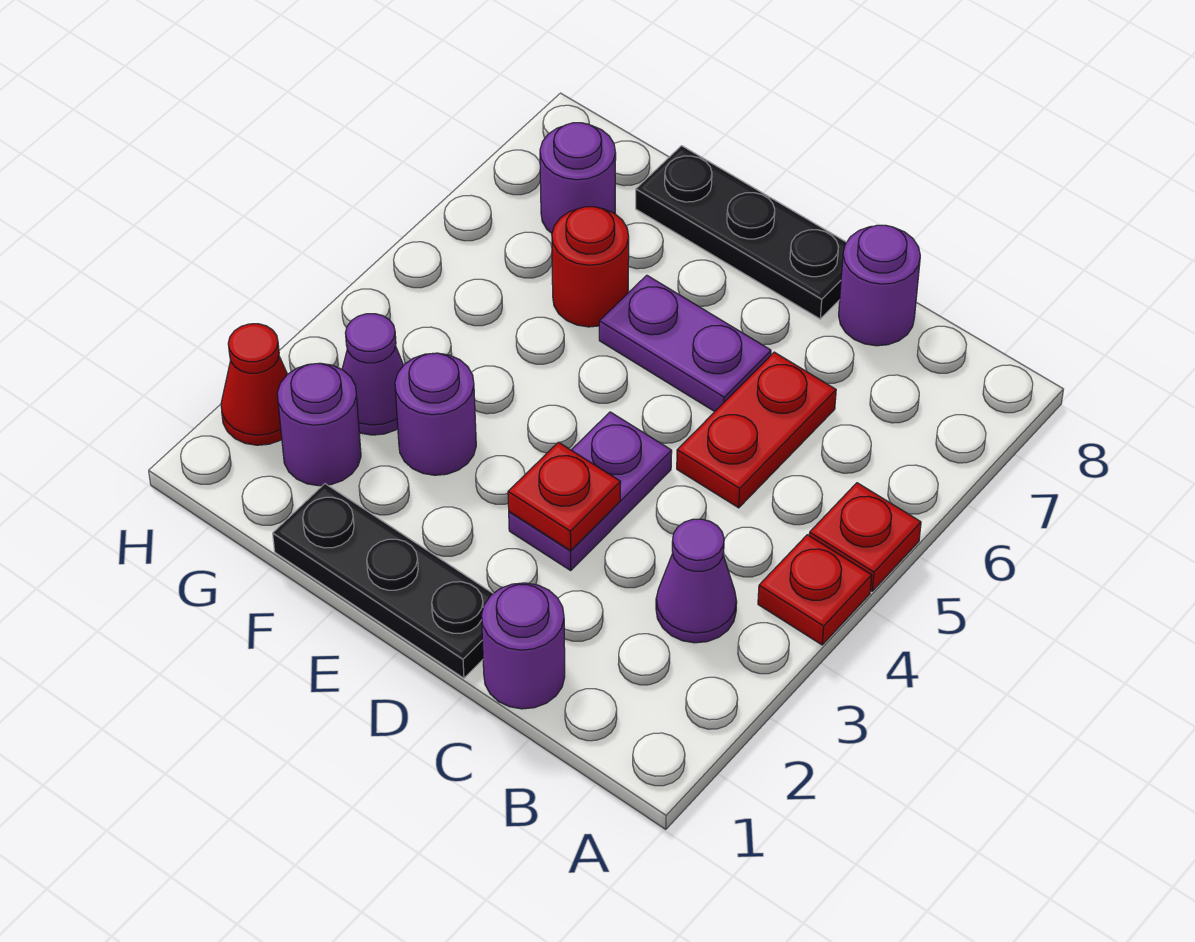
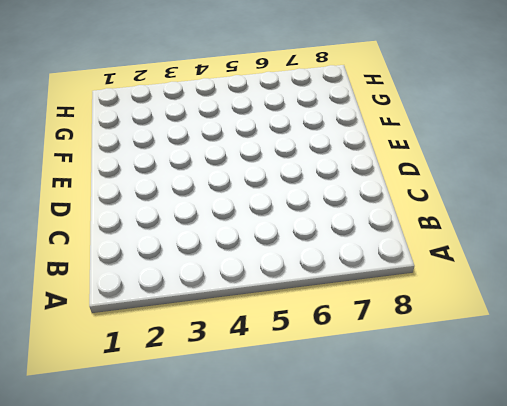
none -> red plate A4 level 1
none -> red plate A5 level 1
none -> purple cone B3 level 1

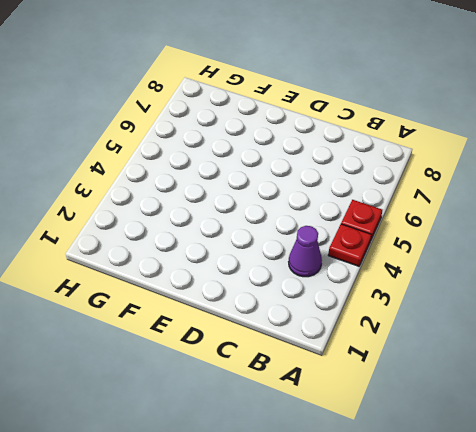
none -> purple round brick C1 level 1
none -> red plate C5:C6 level 1
none -> purple round brick C8 level 1

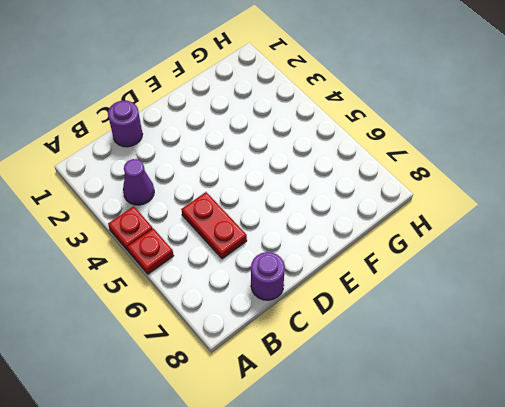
none -> black plate D1:F1 level 1
none -> purple plate D3:D4 level 1
none -> purple plate D6:E6 level 1

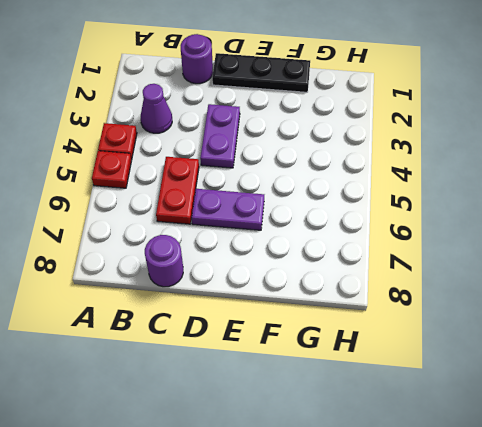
none -> black plate D8:F8 level 1
none -> purple round brick F3 level 1
none -> red round brick F6 level 1

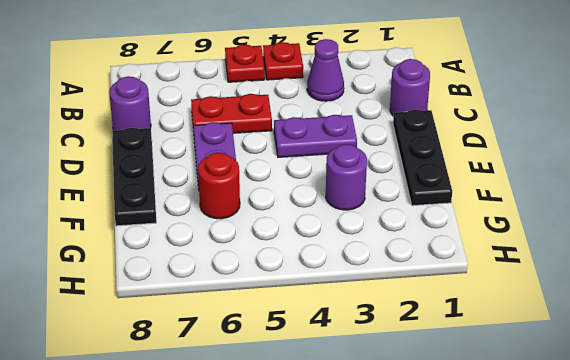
none -> purple round brick G2 level 1
none -> purple cone G3 level 1
none -> purple round brick G7 level 1

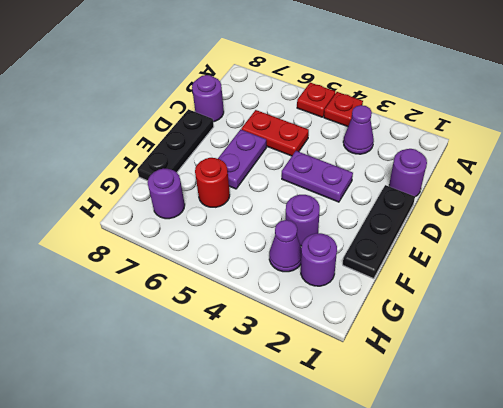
none -> red cone H2 level 1
none -> red plate D3 level 2

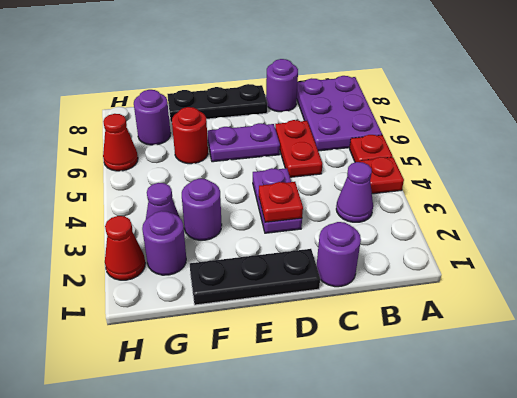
purple plate A6:B8 level 1 -> none
red cone H6 level 1 -> none

